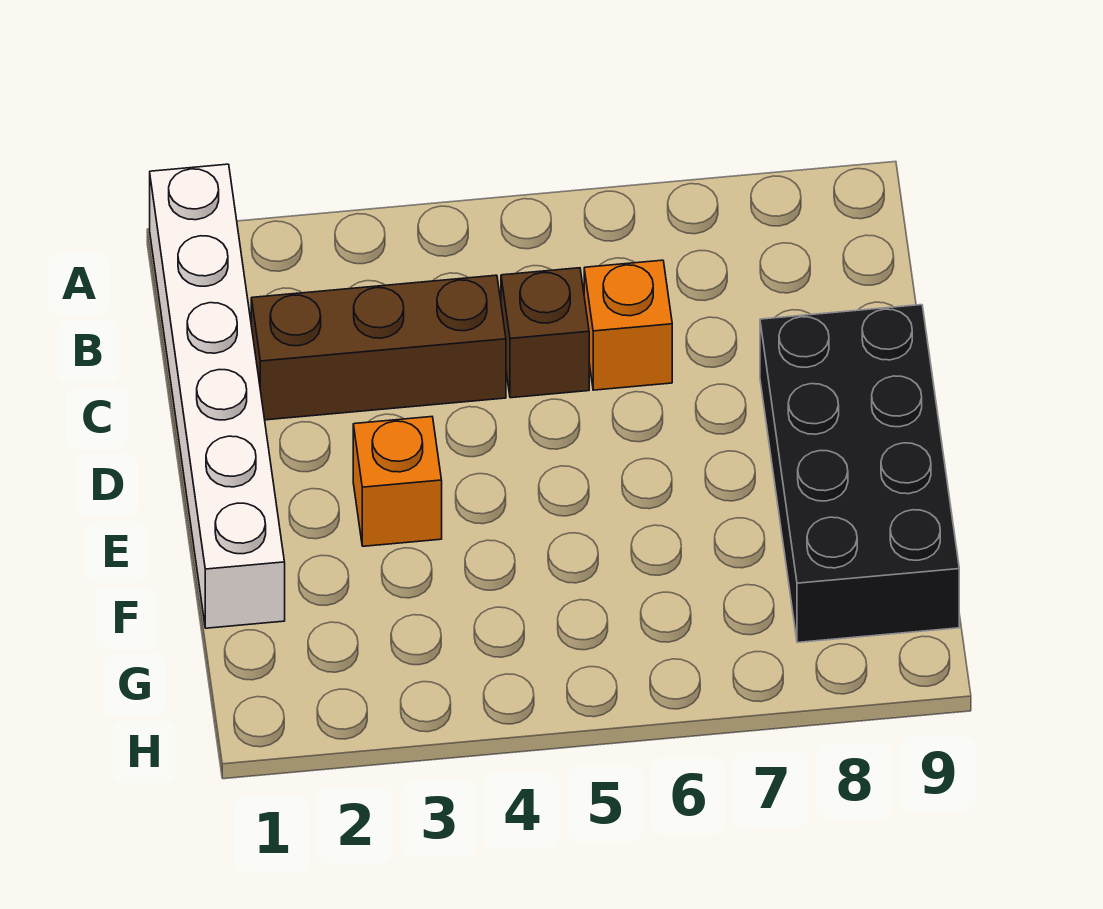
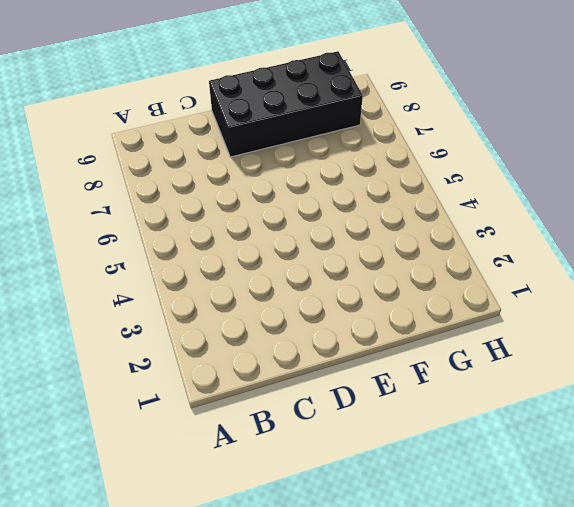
none -> white brick A1:F1 level 1
none -> brown brick C2:C4 level 1

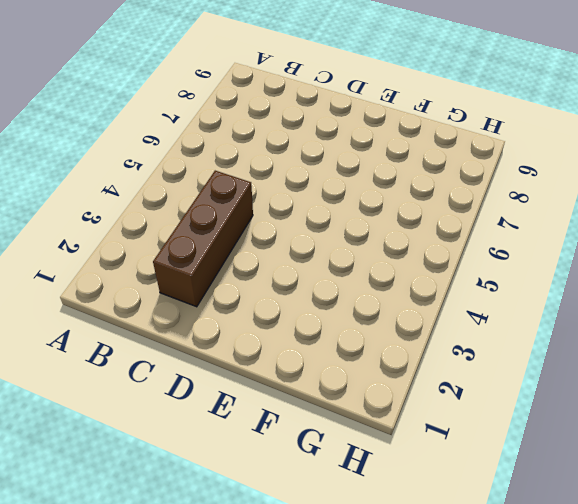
none -> white brick A1:F1 level 1
none -> brown brick C5 level 1

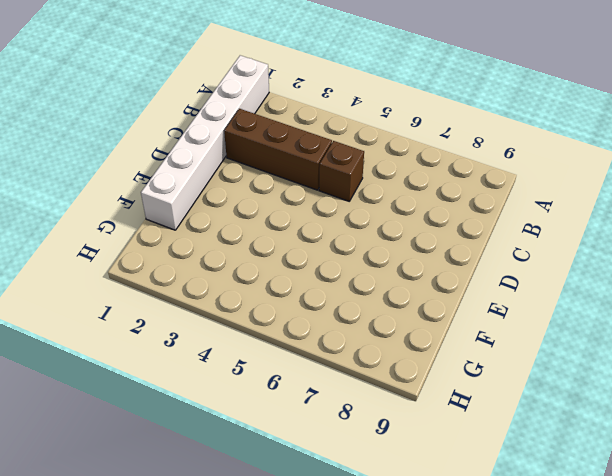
none -> orange brick C6 level 1
none -> black brick D8:G9 level 1

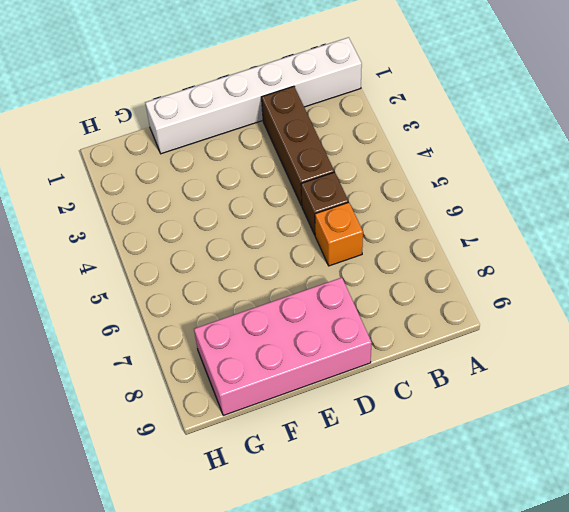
pink brick D8:G9 level 1 -> black brick D8:G9 level 1
none -> orange brick E3 level 1

